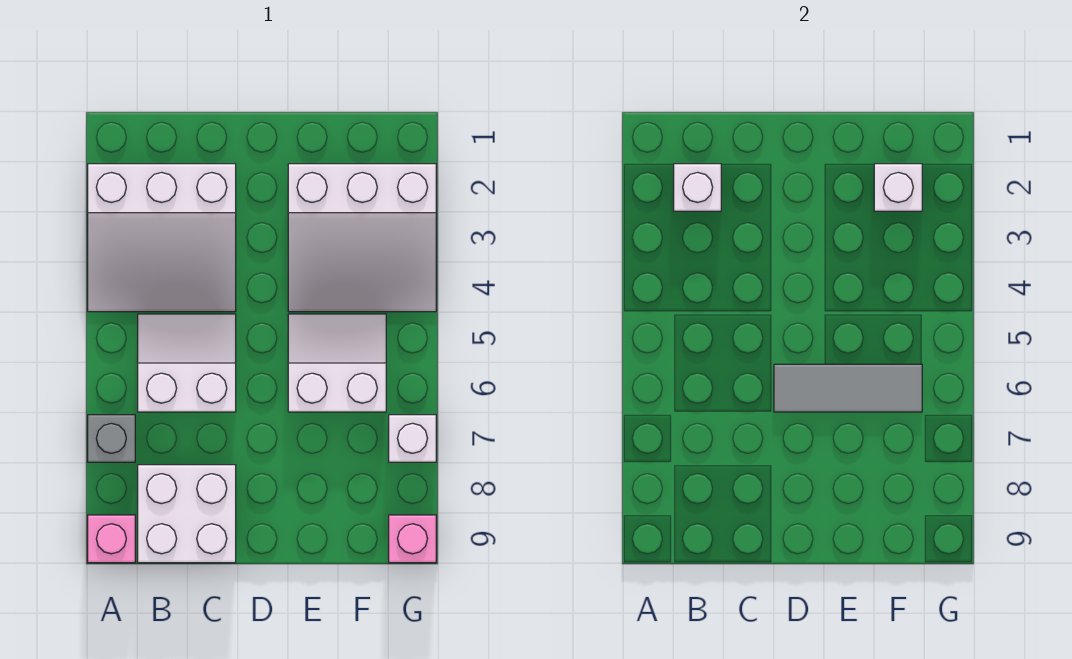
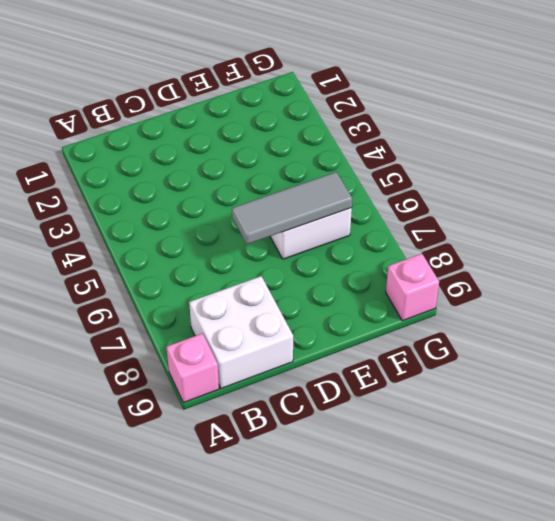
none -> white slope A2:C4 level 1 top 2
none -> grey brick A7 level 1
none -> white slope B5:C6 level 1 top 6

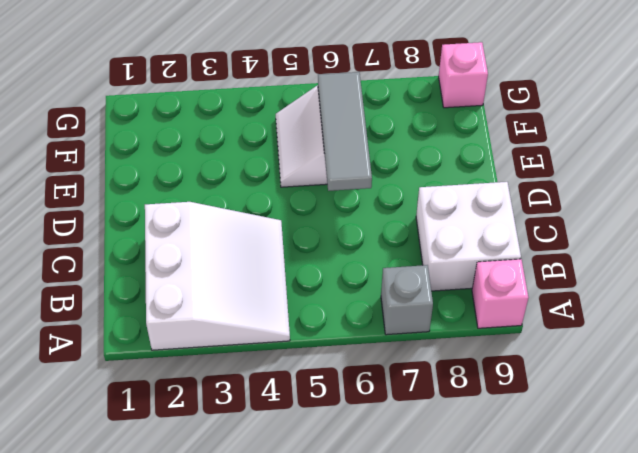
none -> white slope B5:C6 level 1 top 6
none -> white slope E2:G4 level 1 top 2
none -> white brick G7 level 1

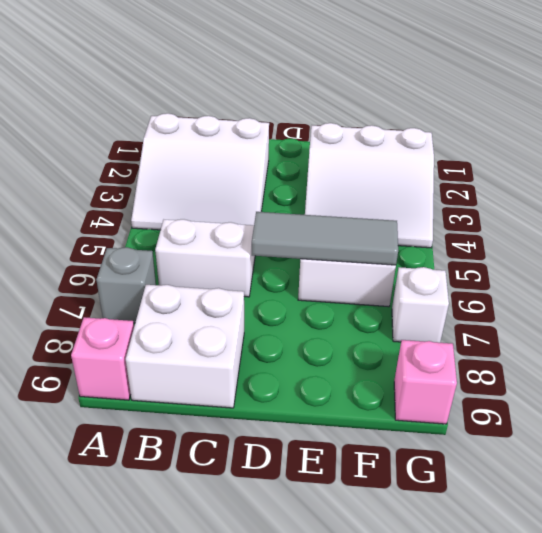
none -> white brick B2 level 2
none -> white brick F2 level 2

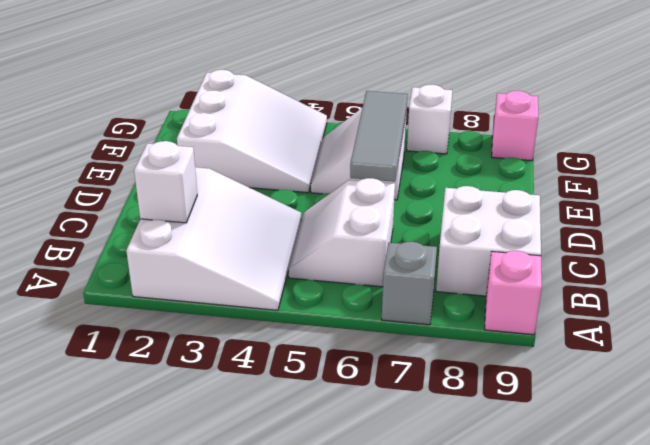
none -> white brick F2 level 2

